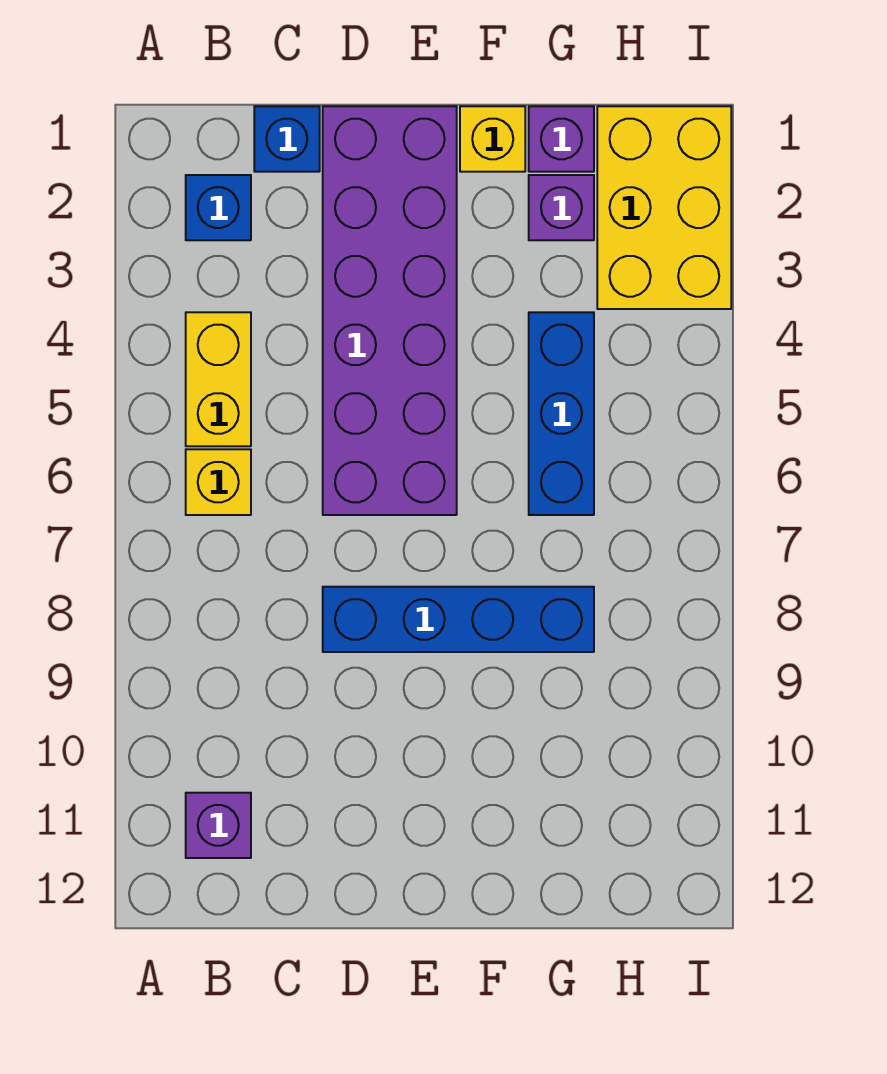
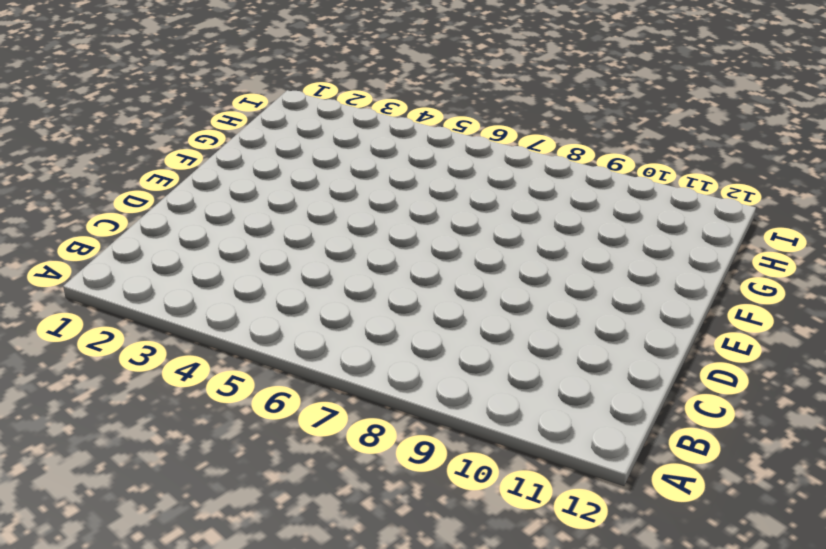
none -> blue brick B2 level 1
none -> yellow brick B4:B5 level 1
none -> yellow brick B6 level 1

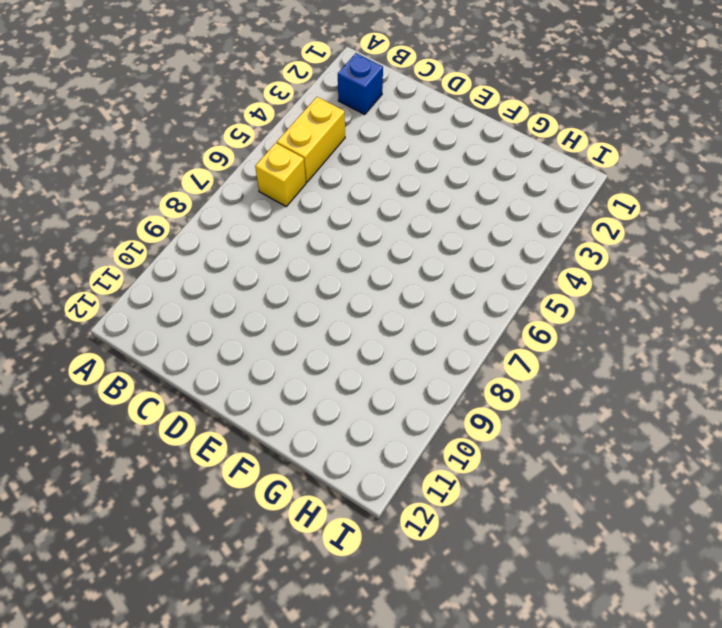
none -> purple brick B11 level 1
none -> blue brick C1 level 1
none -> purple brick D1:E6 level 1

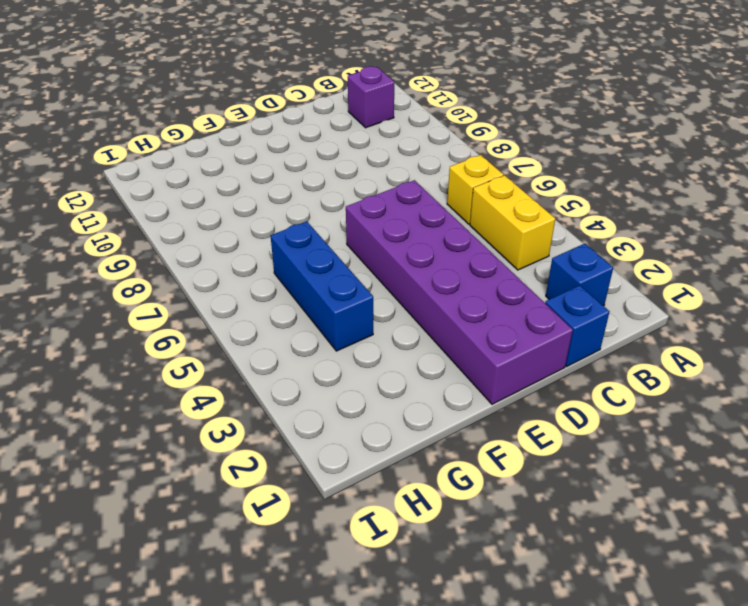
none -> blue brick D8:G8 level 1
none -> yellow brick F1 level 1
none -> purple brick G1 level 1

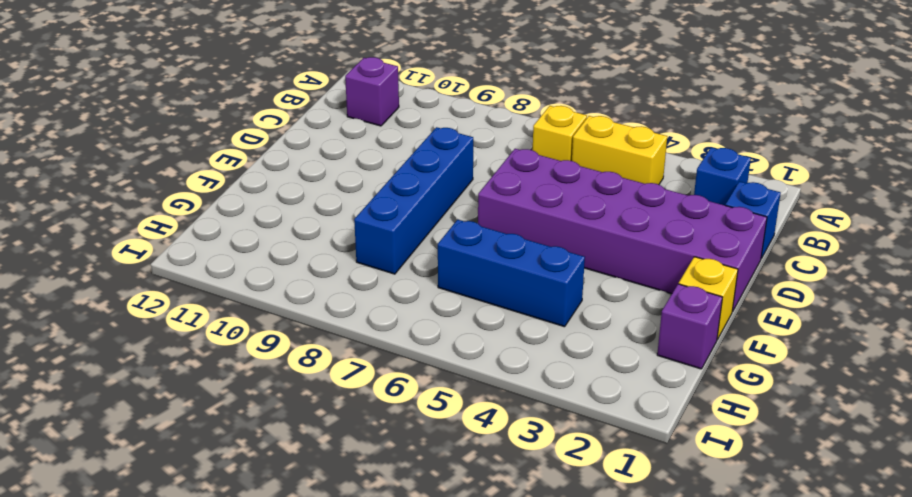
none -> purple brick G2 level 1
none -> yellow brick H1:I3 level 1

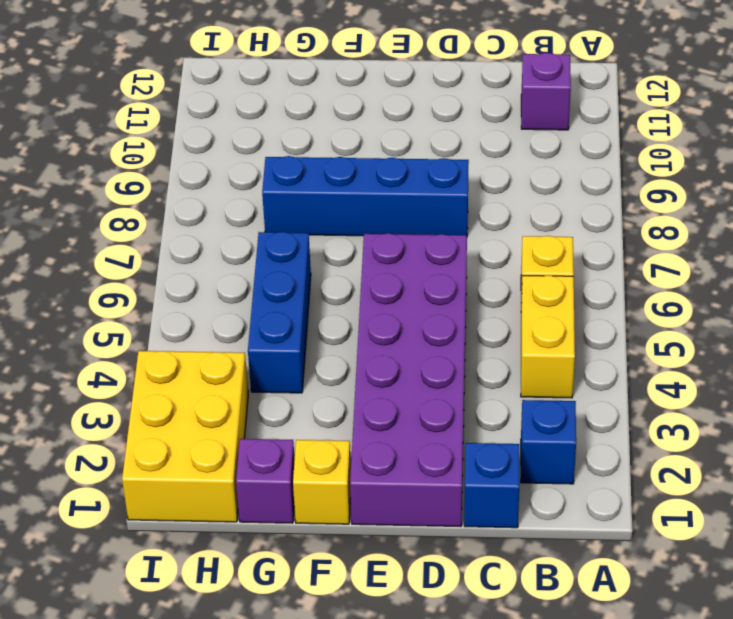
none -> purple brick G2 level 1

